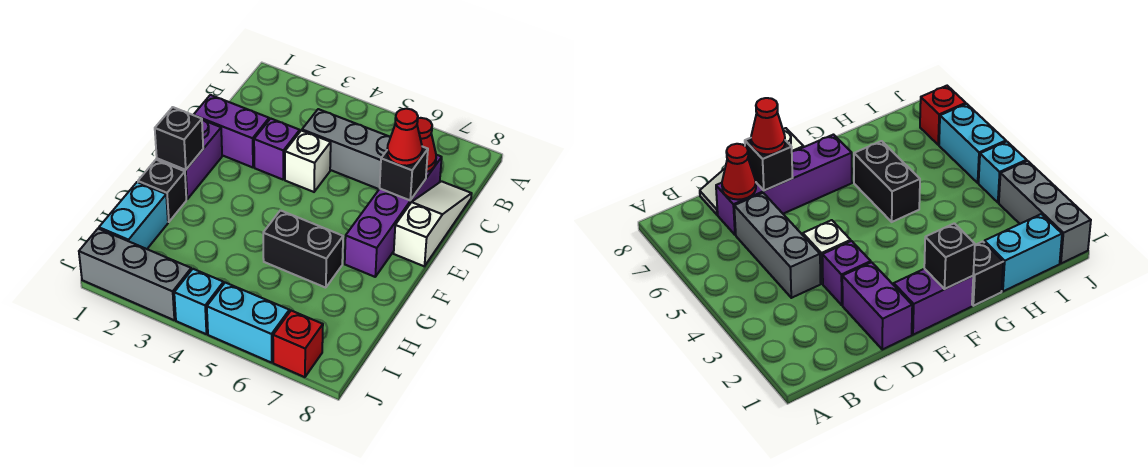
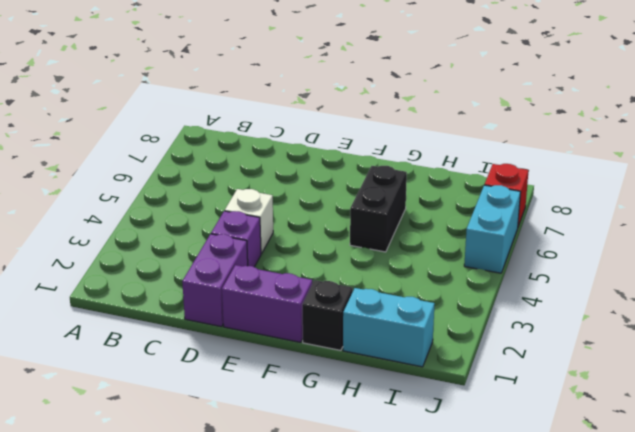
none -> grey brick C4:C6 level 1
none -> purple brick C7:F7 level 1
none -> white slope C8:E8 level 1 top E

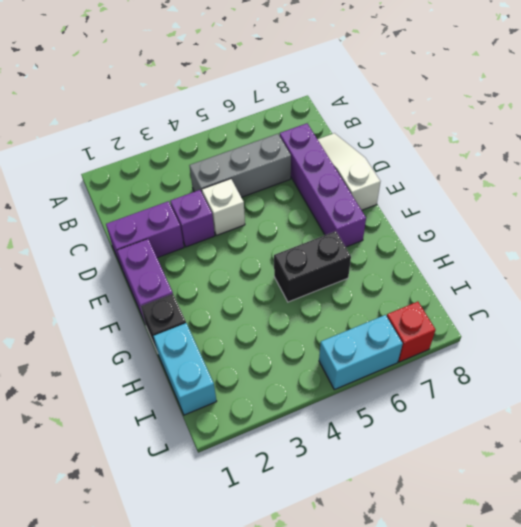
none -> grey brick J1:J3 level 1
none -> cyan brick J4 level 1
none -> red cone C7 level 2

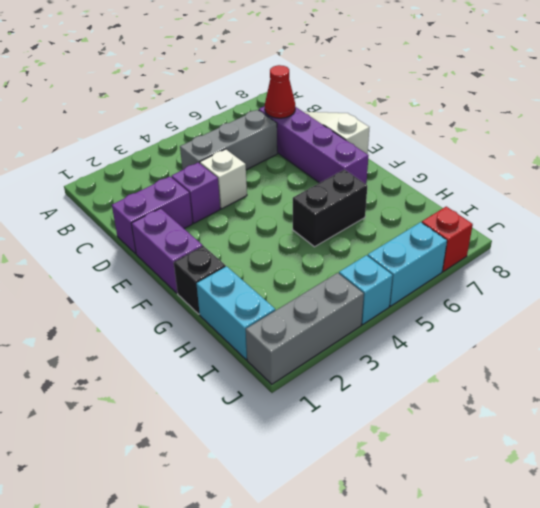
none -> black brick D7 level 2
none -> black brick F1 level 2
none -> red cone D7 level 3

